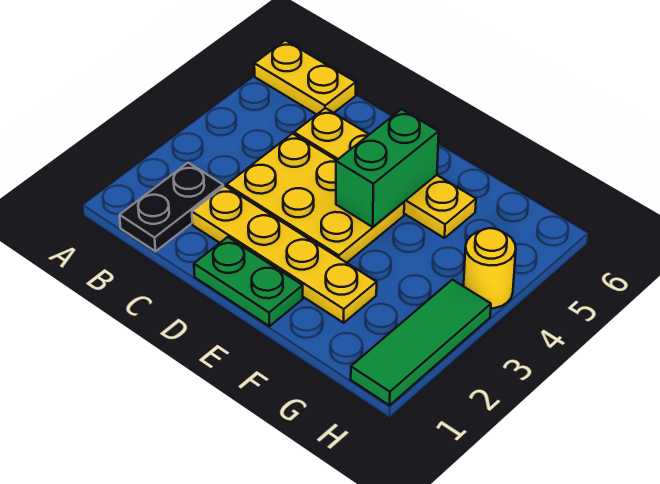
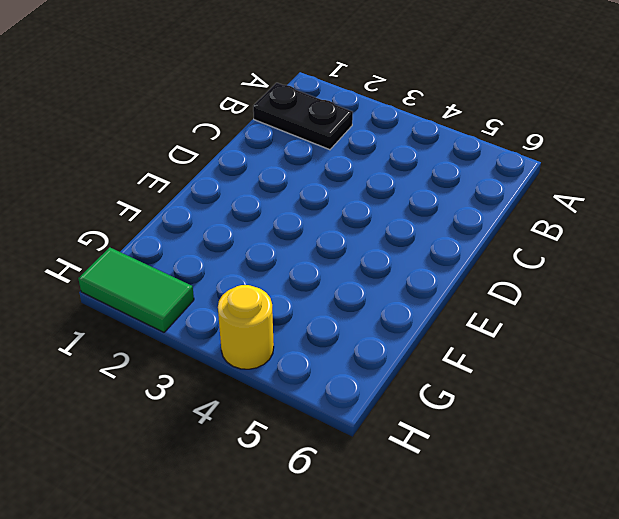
green tile H1:H2 level 1 -> green tile H1:H3 level 1
none -> yellow plate A6:B6 level 1
none -> yellow plate C2:F2 level 1

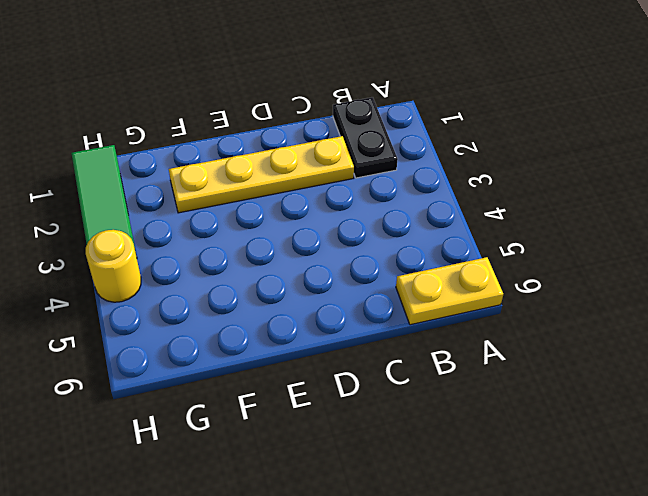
none -> yellow plate C3:E4 level 1
none -> yellow plate C5:F5 level 1

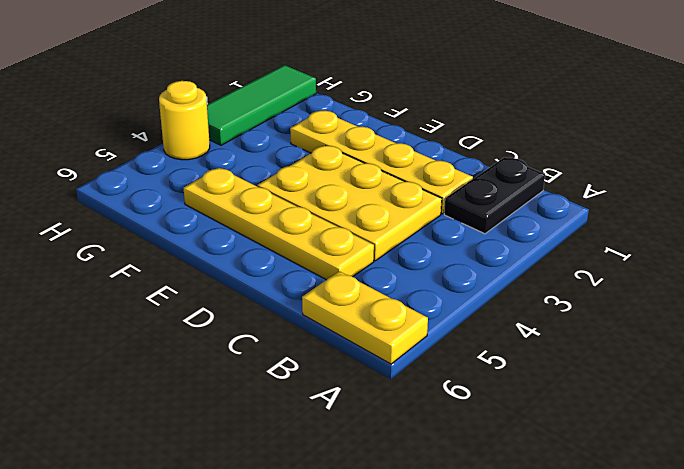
none -> green plate D1:E1 level 1
none -> green brick E4:E5 level 2

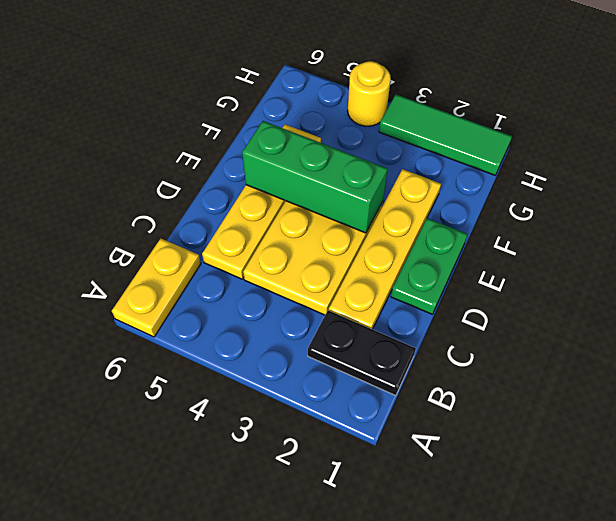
green brick E3:E5 level 2 -> green brick E4:E5 level 2

